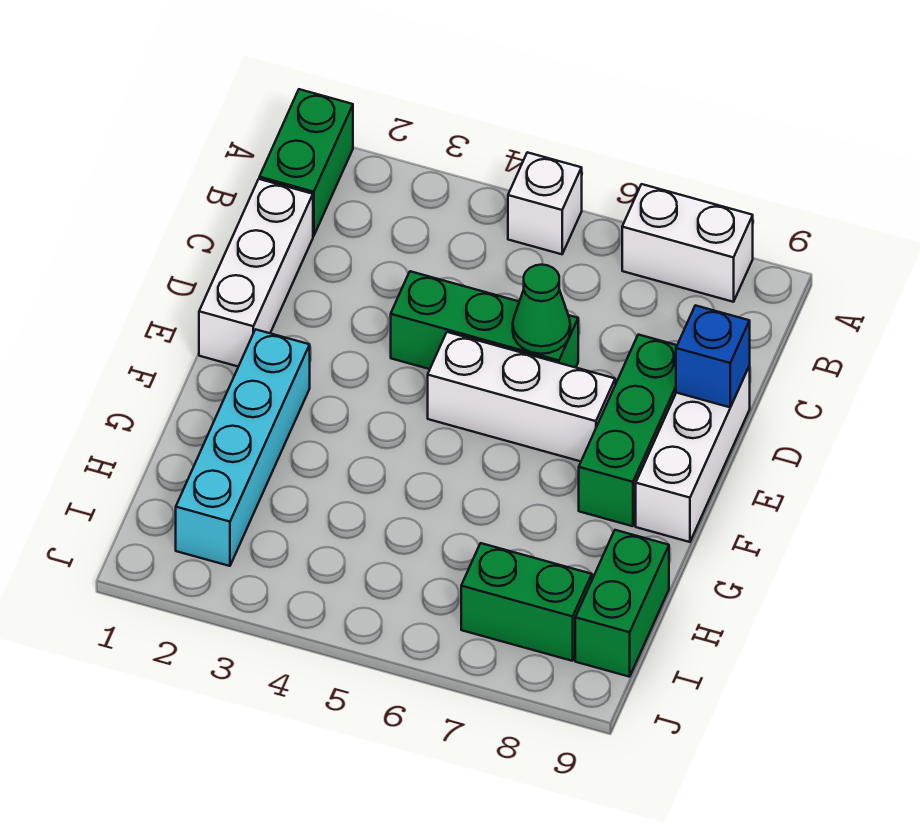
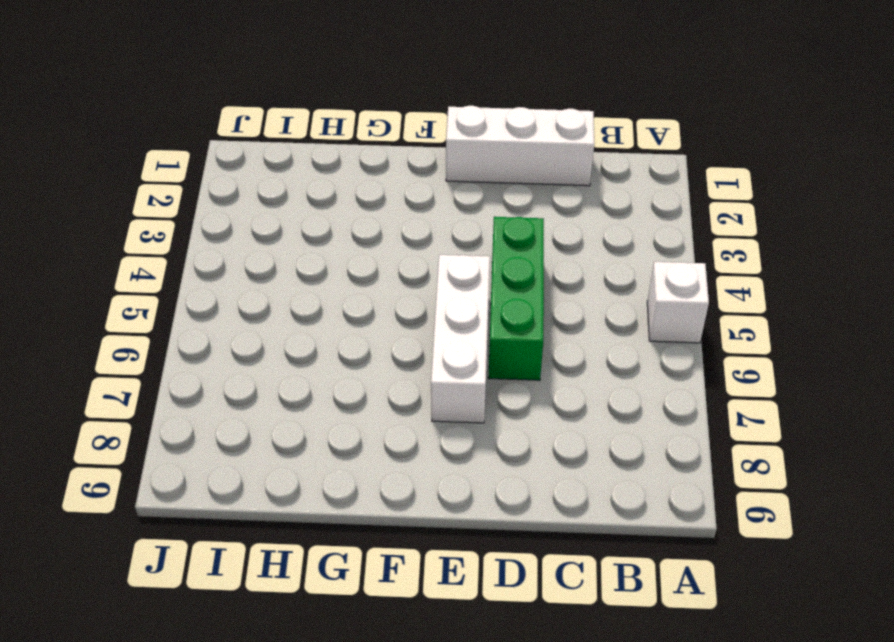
none -> green brick A1:B1 level 1
none -> white brick A7:A8 level 1
none -> green brick D8:F8 level 1

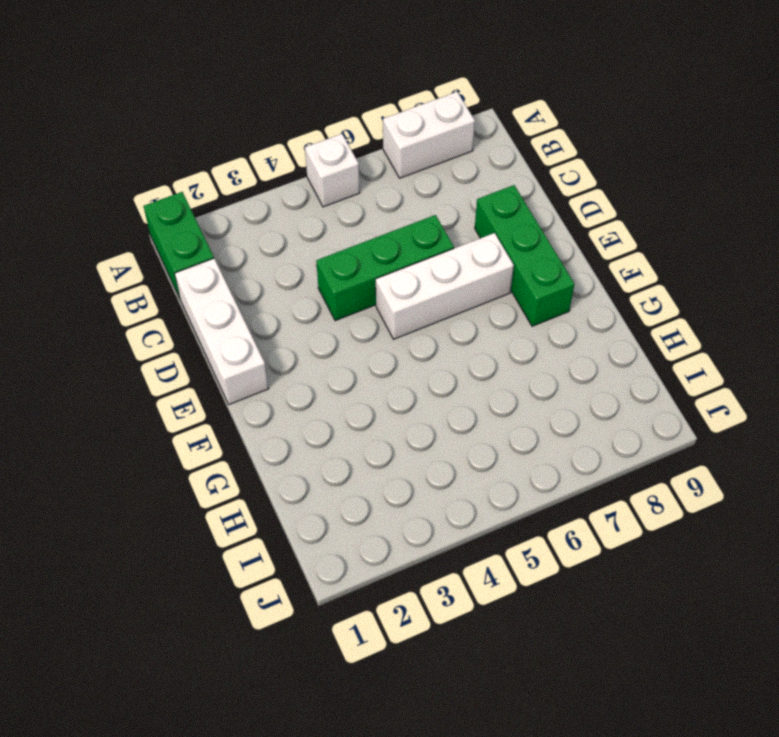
none -> white brick D9:F9 level 1
none -> cyan brick F2:I2 level 1
none -> green brick H9:I9 level 1

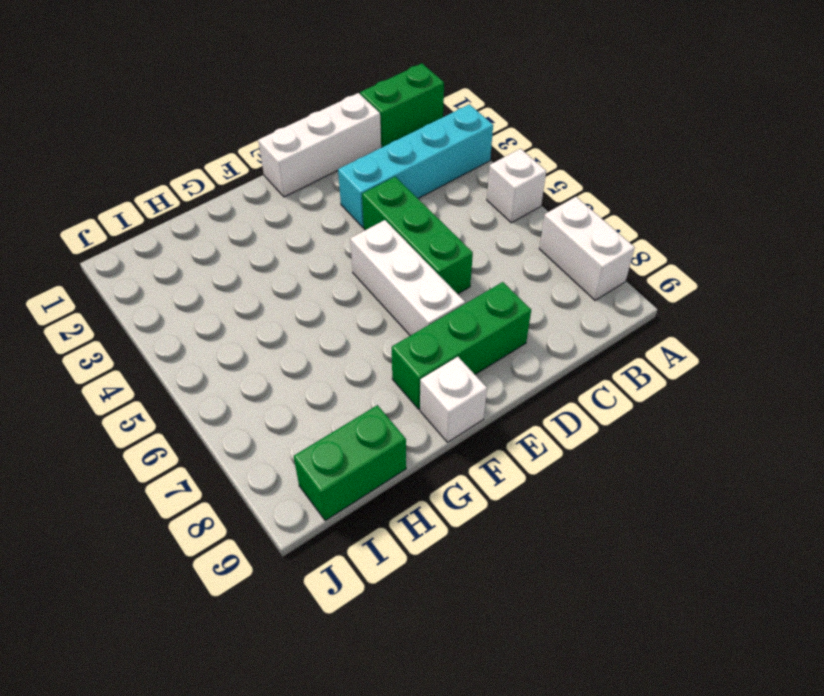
cyan brick A3:D3 level 1 -> cyan brick F2:I2 level 1
white brick F9 level 1 -> white brick D9:F9 level 1
none -> green brick I7:I8 level 1
none -> green cone D6 level 2
none -> blue brick D9 level 2

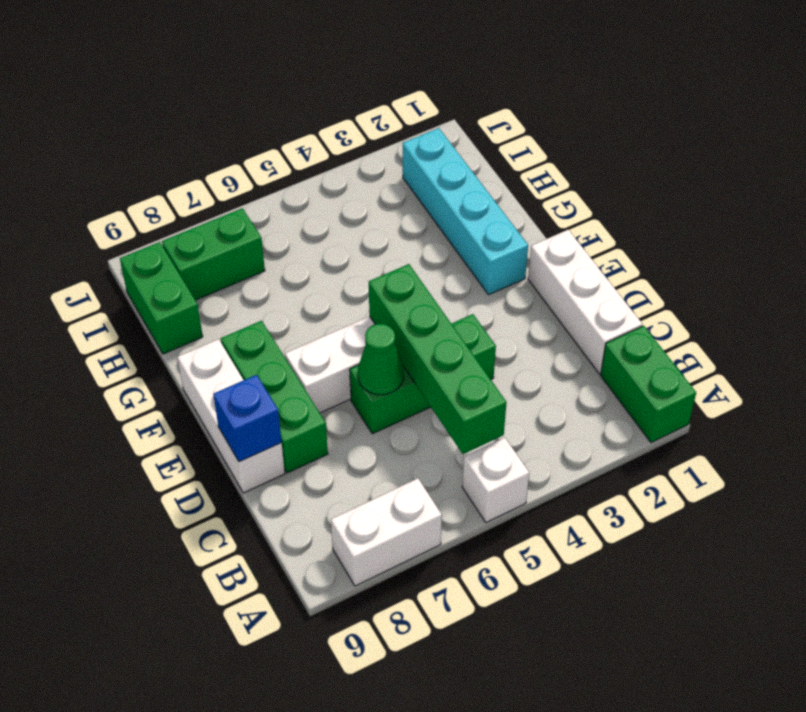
green brick B5:E5 level 2 -> none

